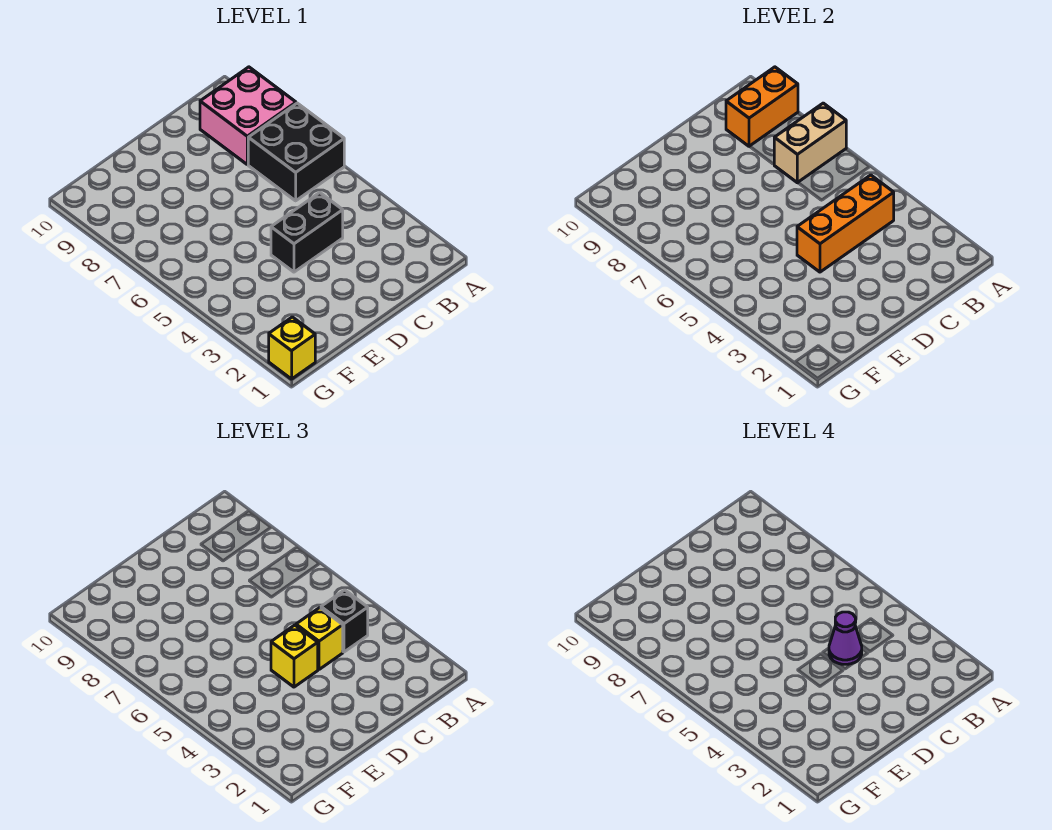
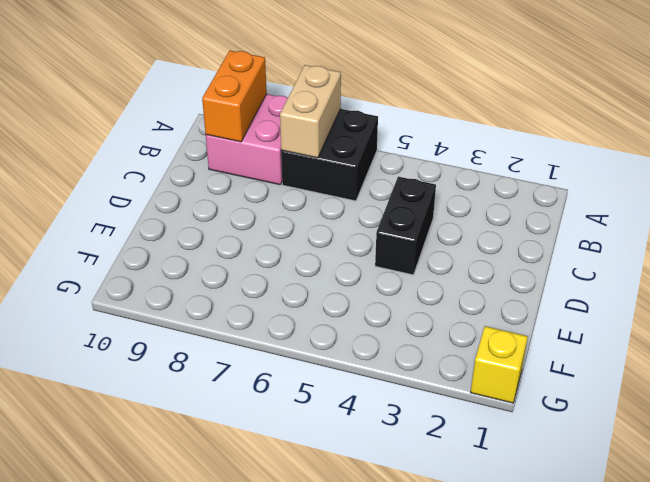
none -> orange brick B4:D4 level 2
none -> black brick B4 level 3

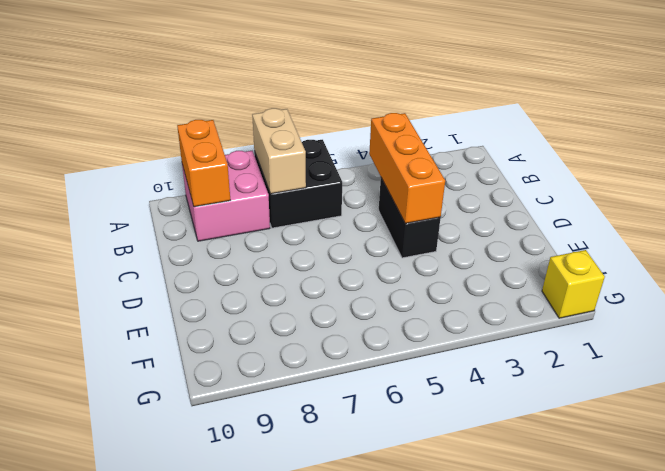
none -> black brick B4 level 3
none -> yellow brick C4 level 3

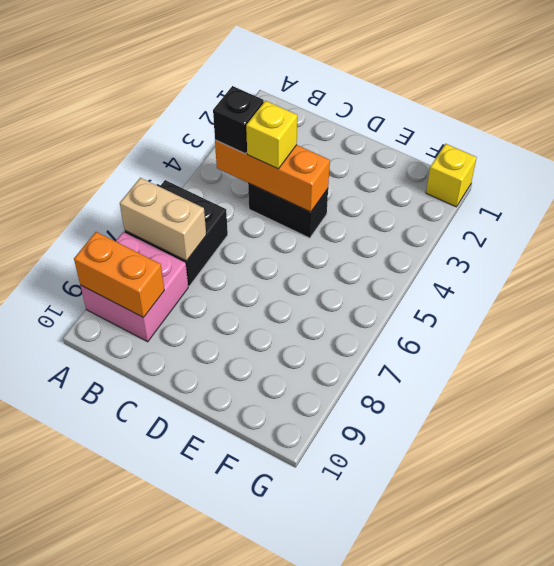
none -> yellow brick D4 level 3
none -> purple cone C4 level 4

